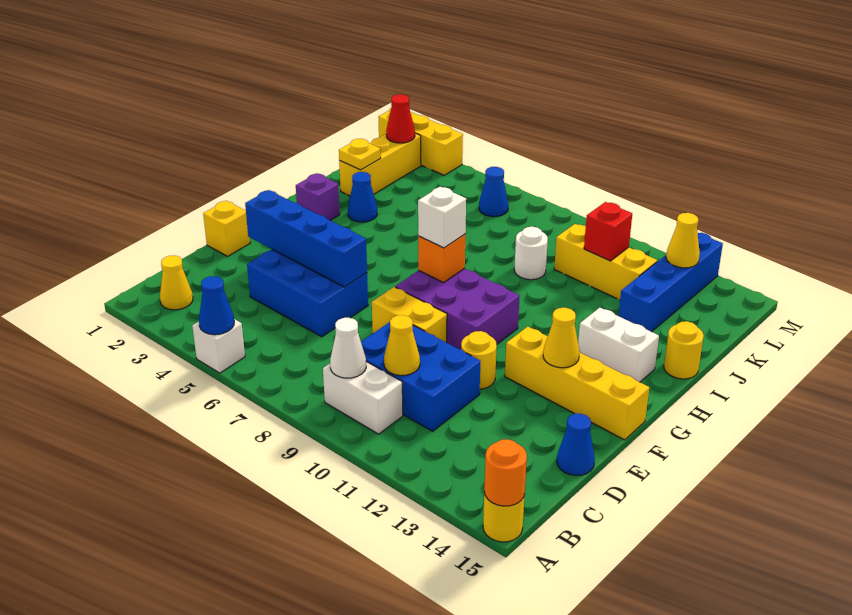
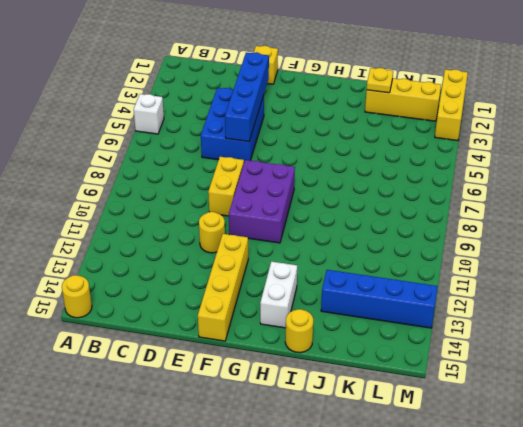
none -> yellow cone B2 level 1
none -> white brick B9:B10 level 1
none -> blue brick C9:D11 level 1
none -> blue cone D15 level 1

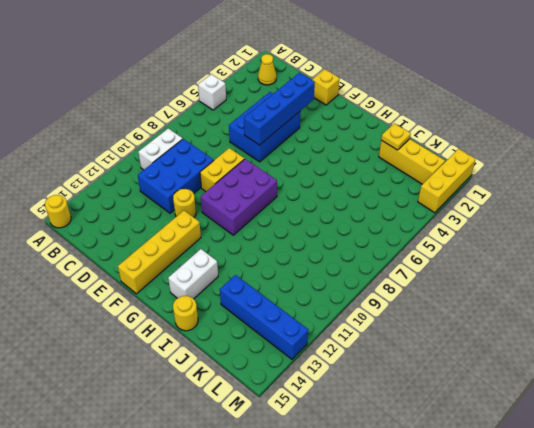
none -> blue cone D15 level 1
none -> purple brick H2 level 1
none -> blue cone I3 level 1
none -> white round brick J9 level 1

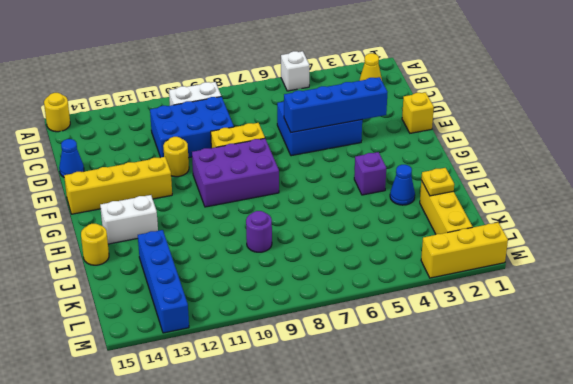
purple brick H4 level 1 -> purple brick H2 level 1
purple round brick J9 level 1 -> white round brick J9 level 1
none -> yellow brick K10:K12 level 1
none -> blue cone L6 level 1
none -> blue cone A5 level 2
none -> orange round brick A15 level 2

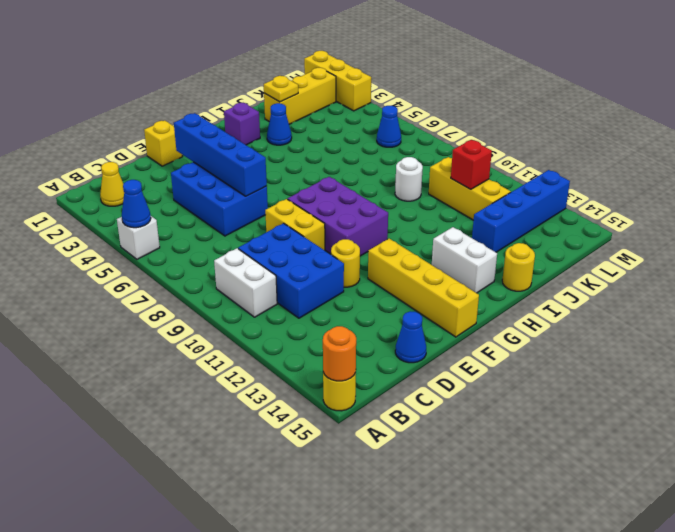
none -> white cone B9 level 2
none -> yellow cone C10 level 2
none -> yellow cone F13 level 2
none -> orange brick G8 level 2

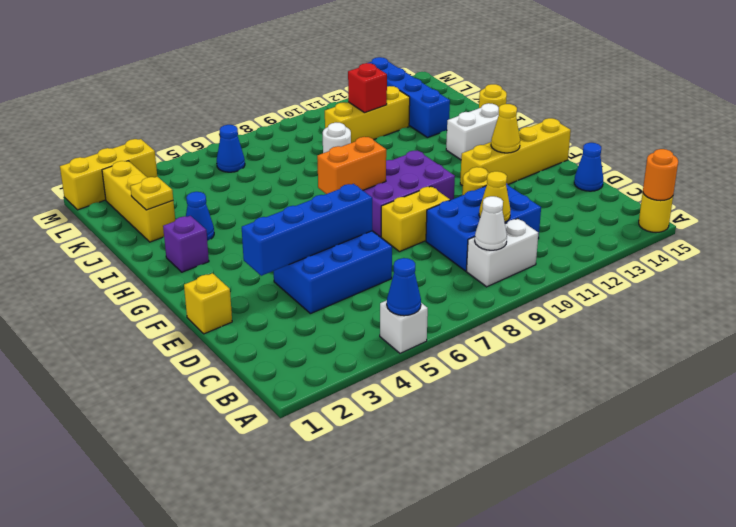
orange brick G7:G8 level 2 -> orange brick G8 level 2
none -> yellow cone B2 level 1
none -> red cone L2 level 2
none -> yellow cone L13 level 2
none -> white brick G8 level 3

